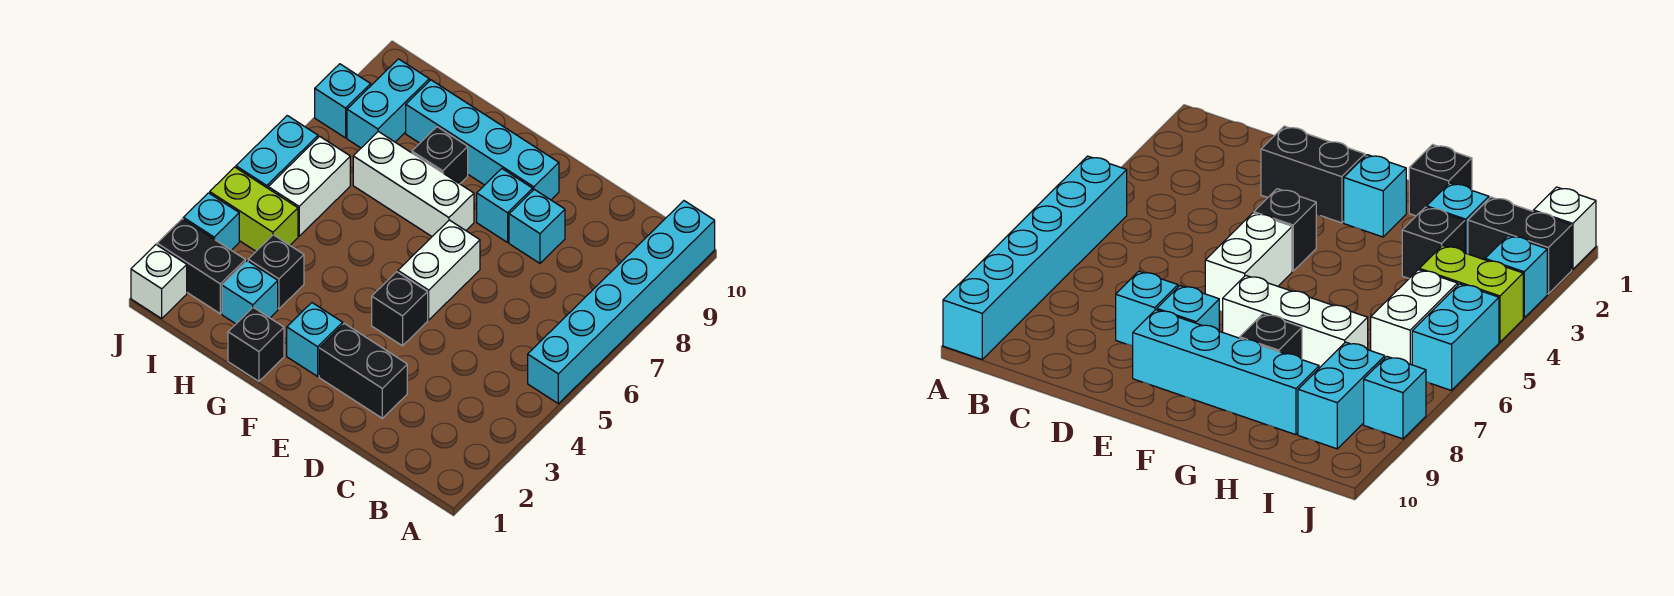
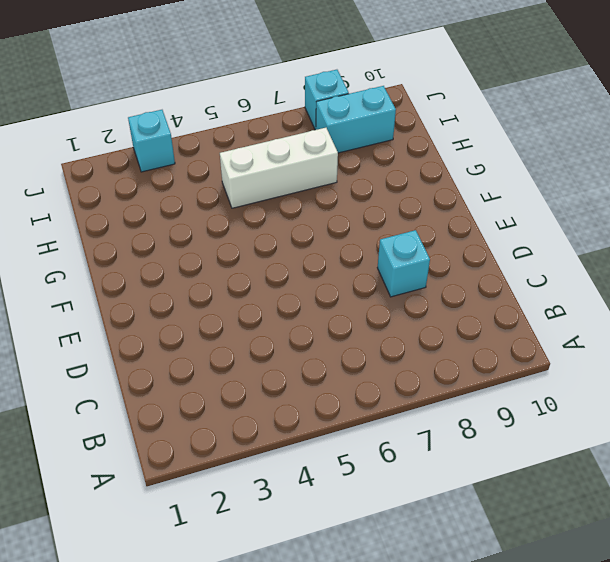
white brick H5:H7 level 1 -> white brick F7:H7 level 1
none -> cyan brick A5:A10 level 1
none -> black brick D2:E2 level 1
none -> black brick E4 level 1

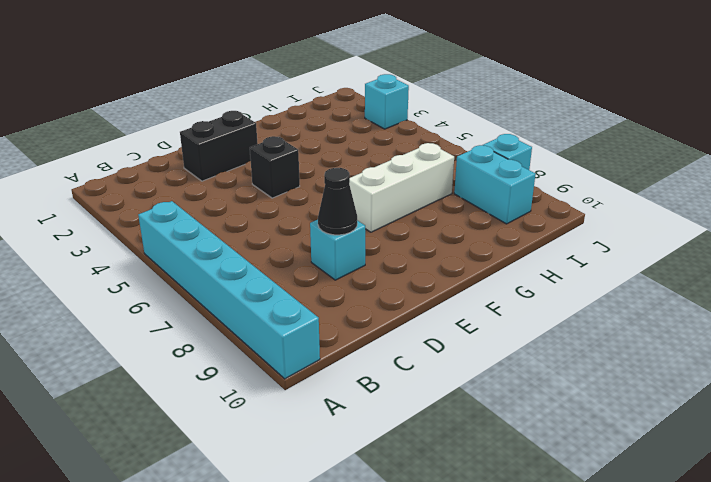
black cone D8 level 2 -> none
none -> white brick E5:E6 level 1
none -> cyan brick E8 level 1
none -> cyan brick E9:H9 level 1

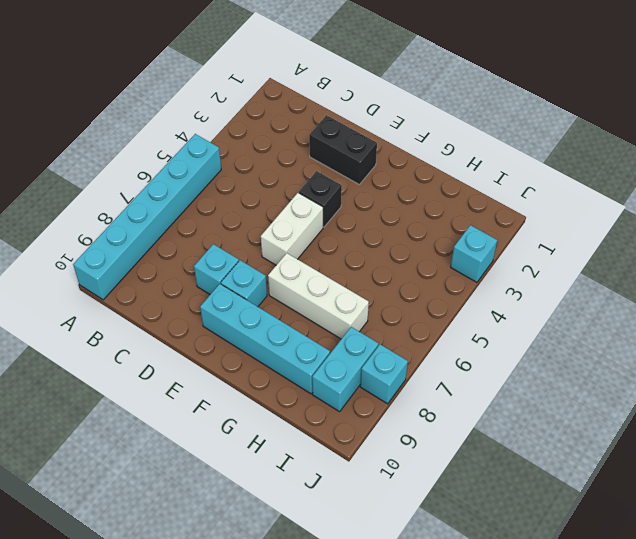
none -> cyan brick F2 level 1
none -> black brick G1 level 1
none -> black brick G8 level 1

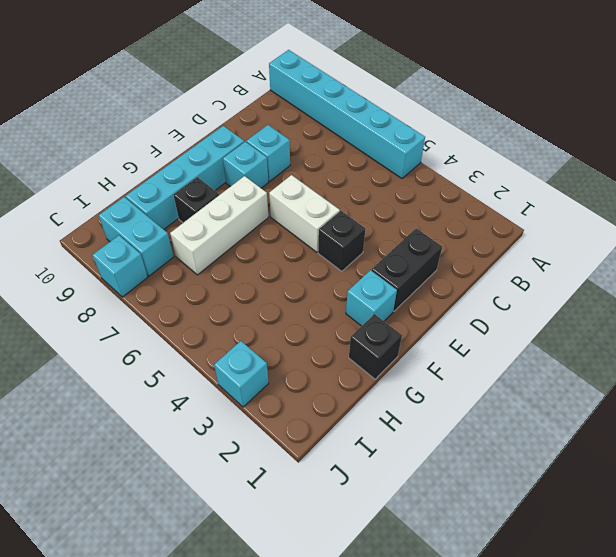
none -> cyan brick H2 level 1
none -> black brick H3 level 1
none -> black brick I2:J2 level 1

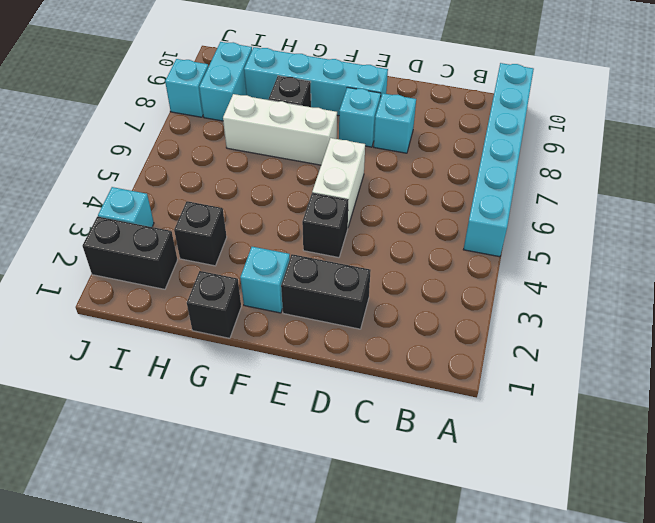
none -> cyan brick H2 level 1
none -> lime brick I4:J4 level 1
none -> white brick I5:I6 level 1

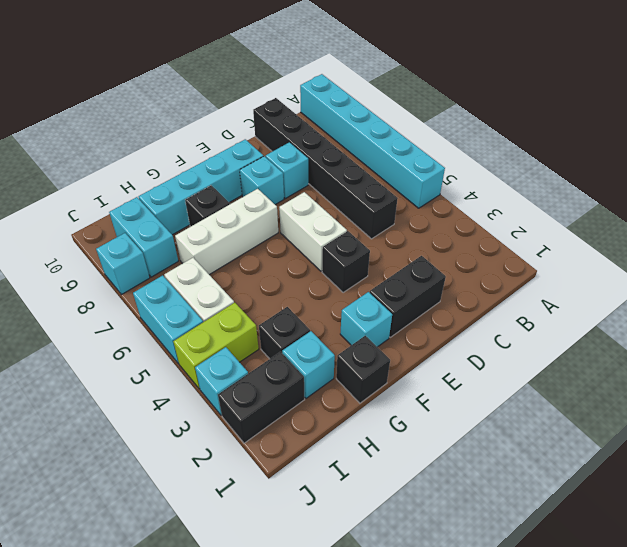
black brick C5:C10 level 1 -> none
none -> white brick J1 level 1

